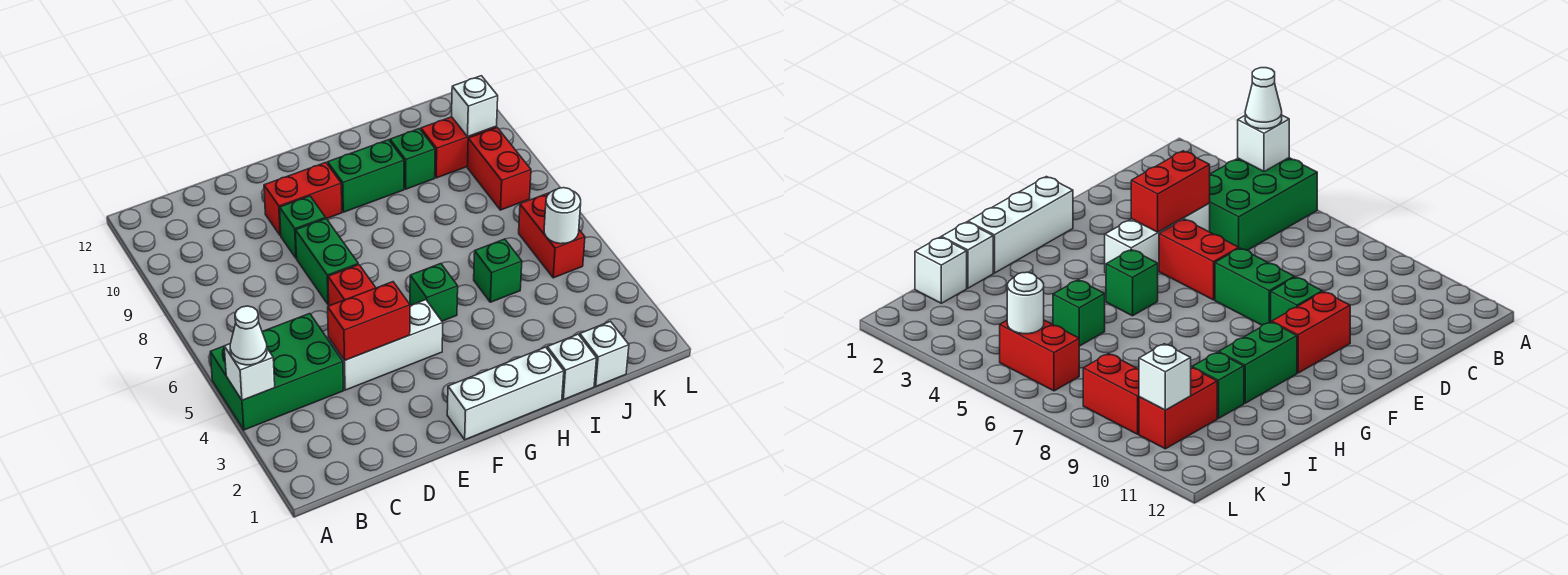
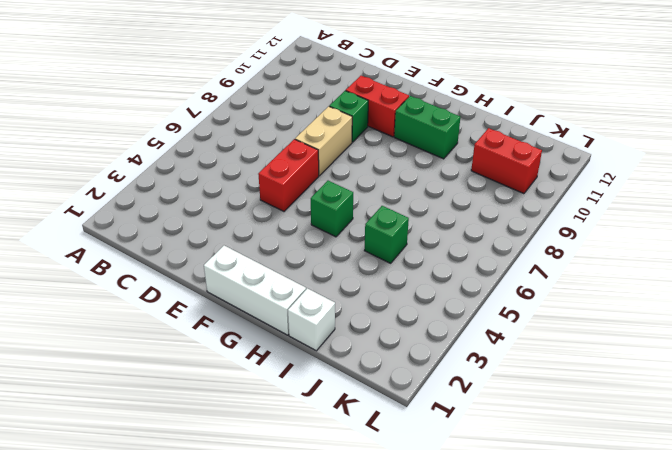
tan brick E7:E8 level 1 -> green brick E7:E8 level 1
none -> green brick A4:C5 level 1
none -> white brick D4:F4 level 1
none -> green brick I10 level 1

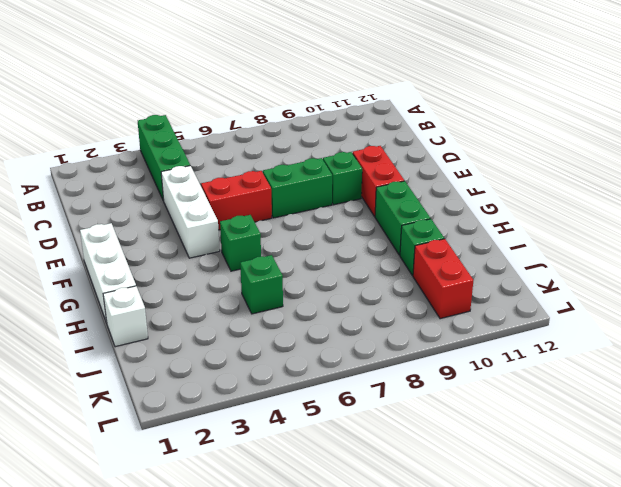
green brick A4:C4 level 1 -> green brick A4:C5 level 1
none -> white brick J1 level 1
none -> red brick K5:K6 level 1
none -> red brick K8:K9 level 1

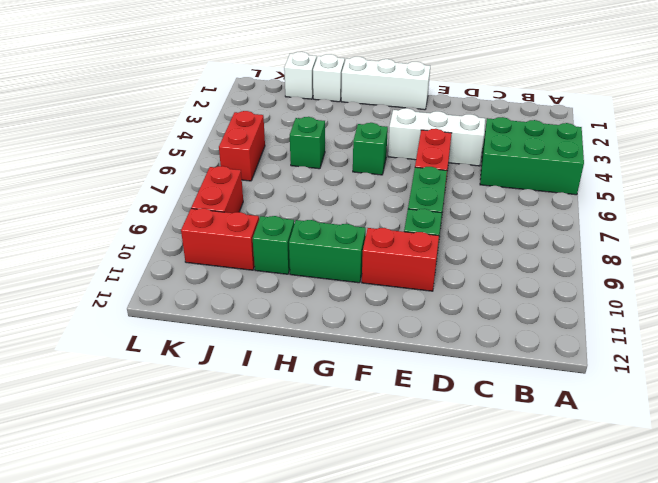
none -> white brick A4 level 2
none -> red brick D4:E4 level 2
none -> white round brick K5 level 2

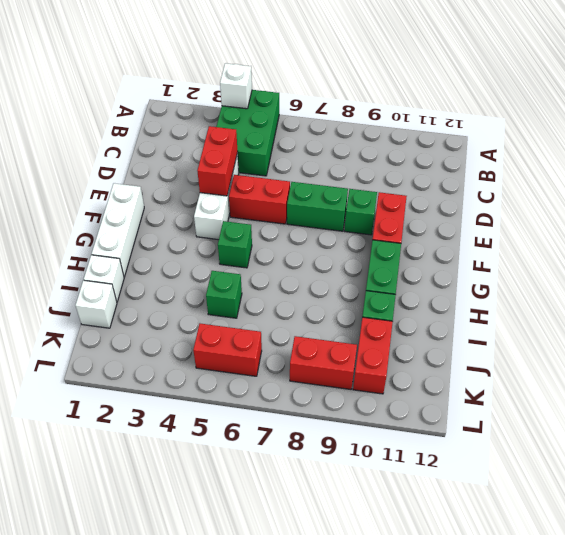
none -> white round brick K5 level 2
none -> white brick K10 level 2
none -> white cone A4 level 3

